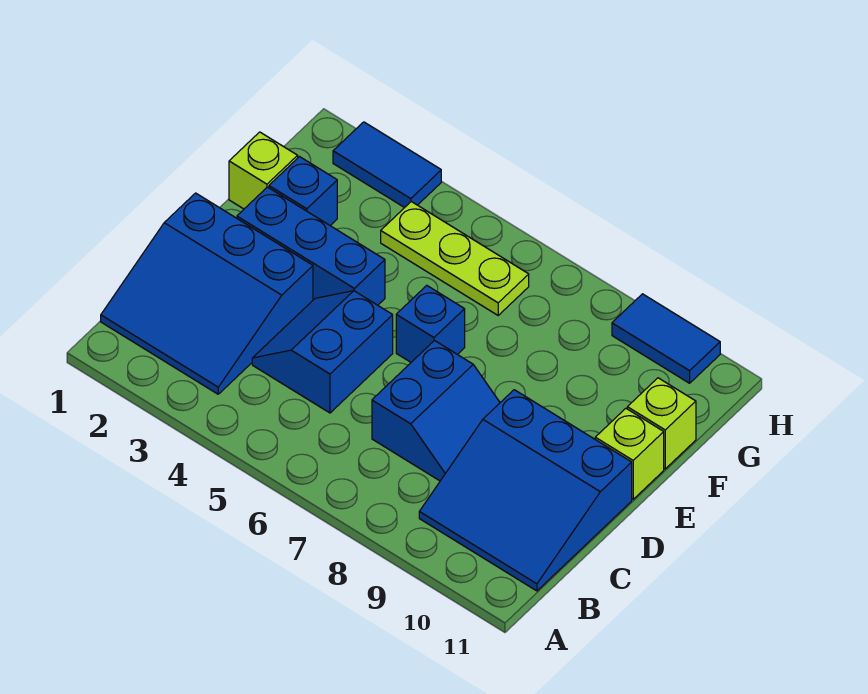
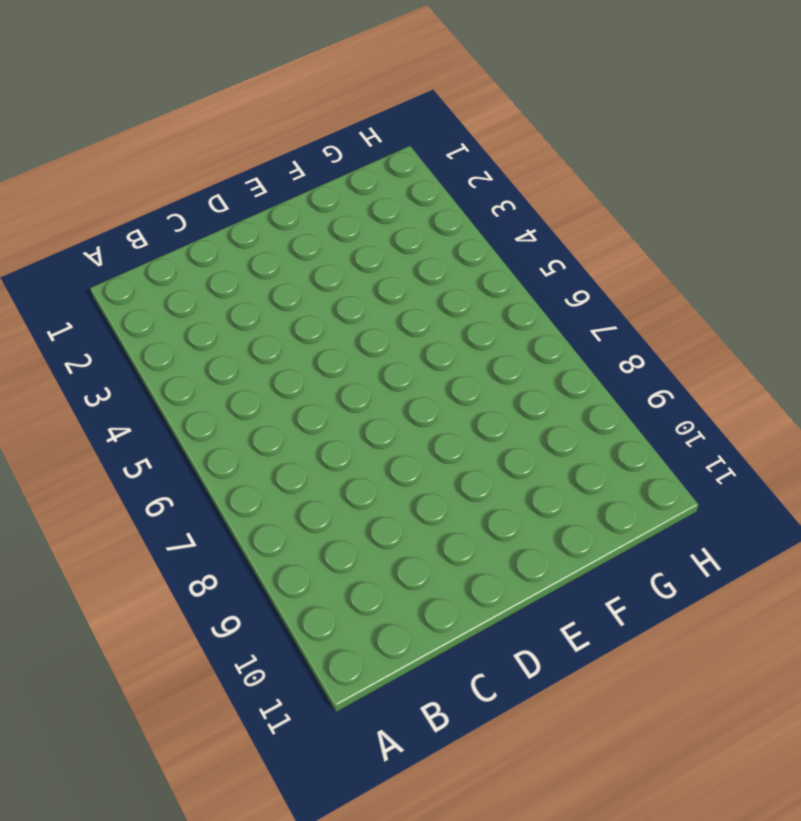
none -> blue slope B1:D3 level 1 top D
none -> blue slope B9:D11 level 1 top D
none -> blue slope C4:D5 level 1 top 5

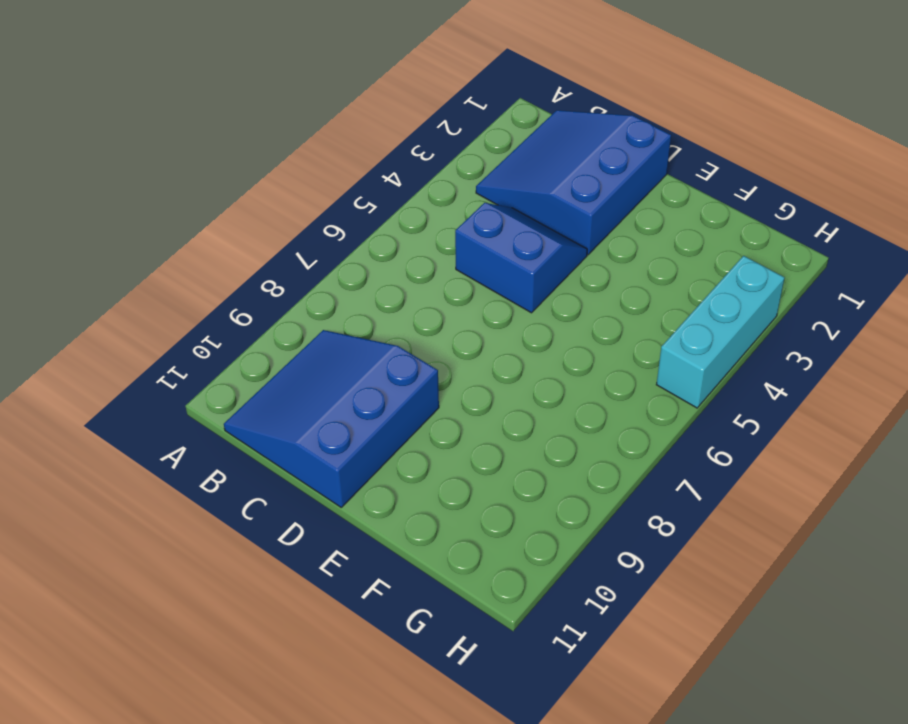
cyan brick H3:H5 level 1 -> blue tile H2:H3 level 1
none -> blue slope C7:D8 level 1 top 7
none -> blue brick E2:E4 level 1
none -> blue brick E6 level 1

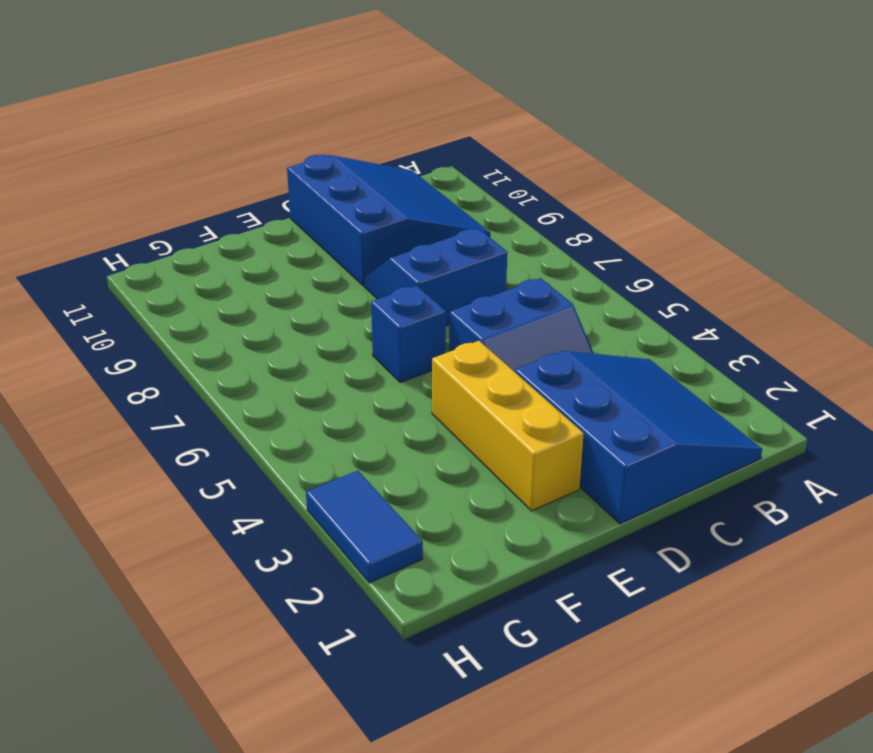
yellow brick E2:E4 level 1 -> blue brick E2:E4 level 1
none -> lime brick E11 level 1
none -> lime brick F1 level 1
none -> blue brick F2 level 1

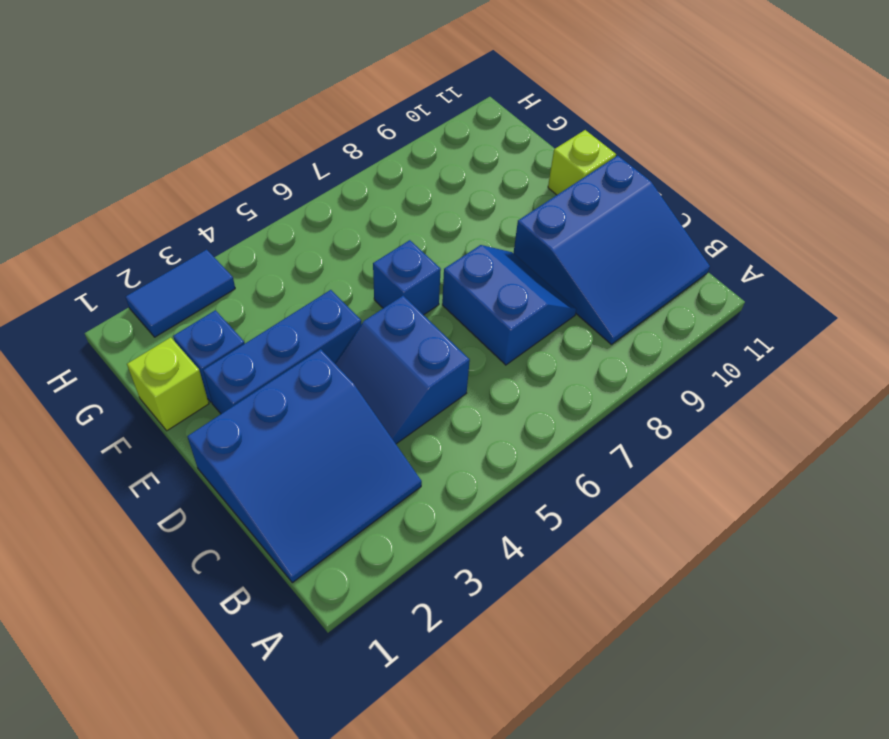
none -> lime brick F11 level 1
none -> lime plate G4:G6 level 1
none -> blue tile H9:H10 level 1

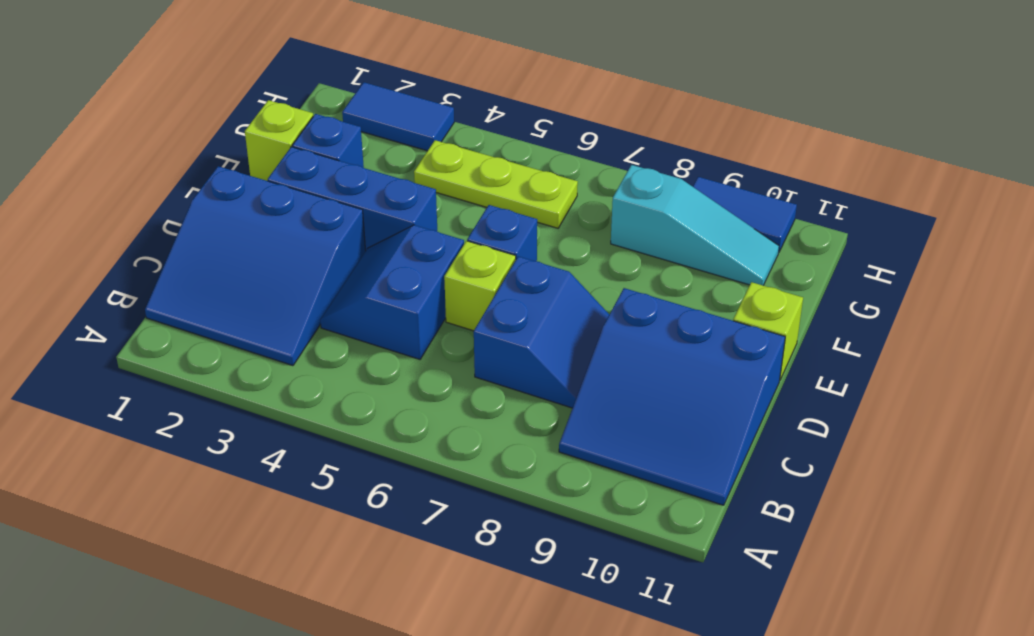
lime brick D6 level 1 -> lime brick F11 level 1
cyan slope G8:G10 level 1 top 8 -> none

